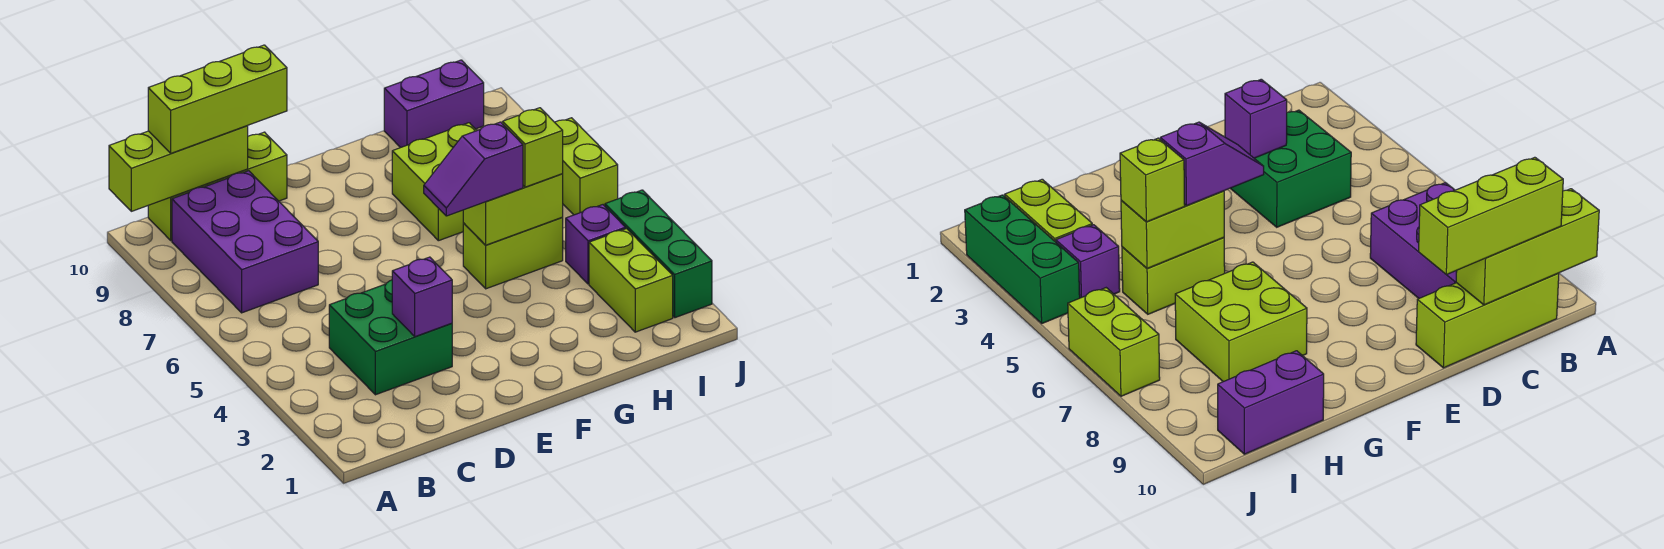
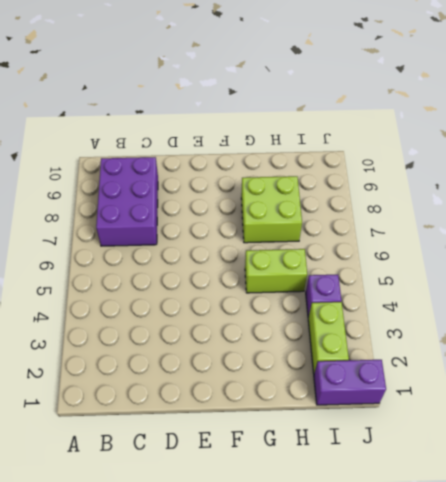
purple brick I1:J1 level 1 -> purple brick H10:I10 level 1
none -> lime brick B10:D10 level 1
none -> green brick C3:D4 level 1
none -> green brick J2:J4 level 1

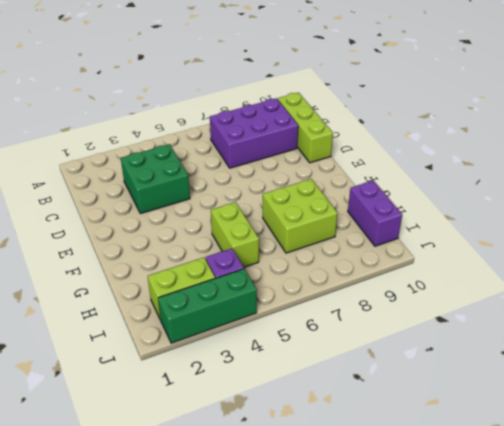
none -> lime brick J6:J7 level 1
none -> lime brick A10:C10 level 2
none -> purple brick D3 level 2

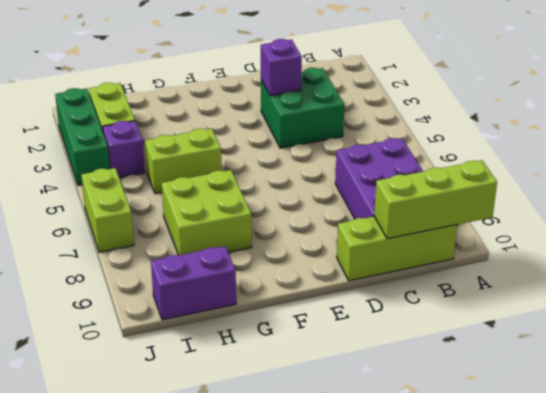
none -> lime brick G5:H5 level 2
none -> lime brick B10:D10 level 3
none -> purple slope F5:G5 level 3 top G

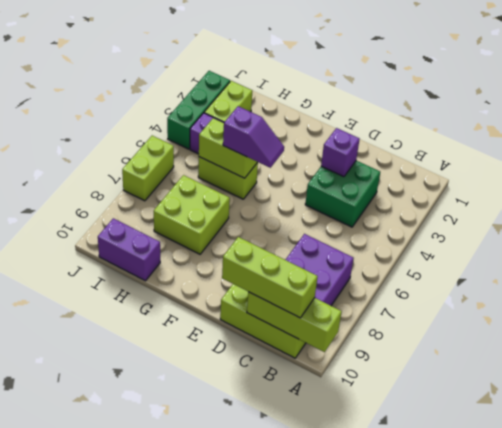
none -> lime brick H5 level 3

